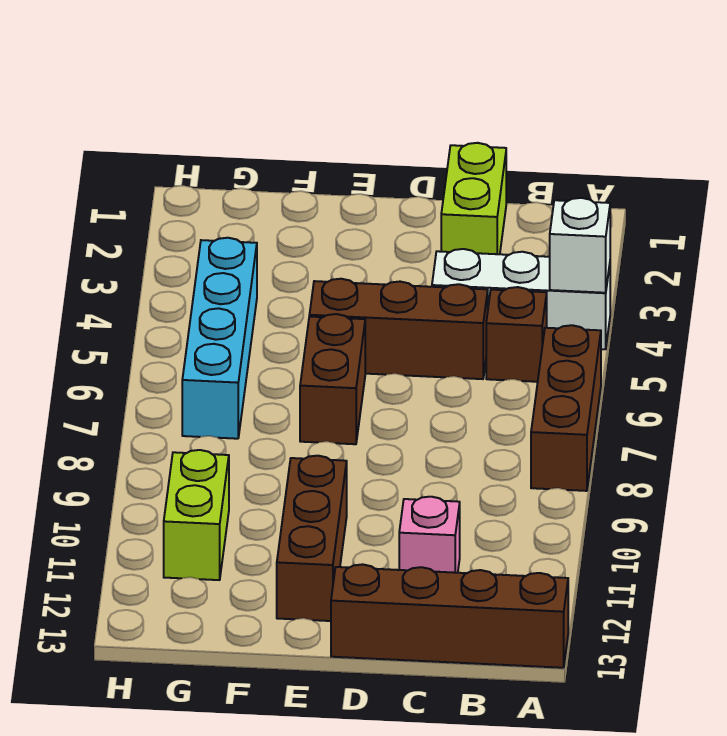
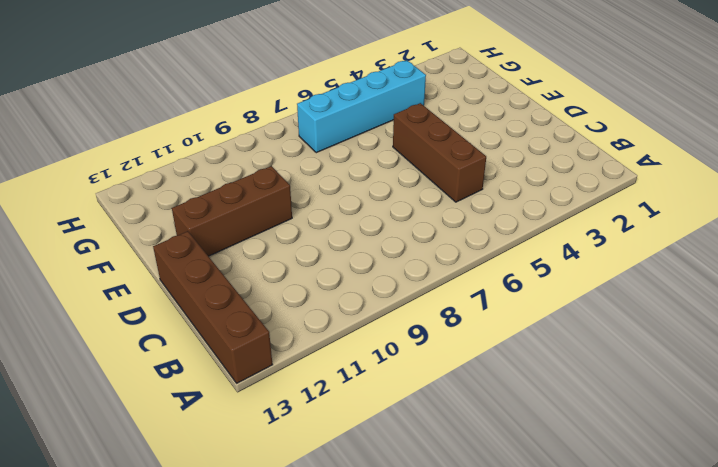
none -> white brick A4:C4 level 1
none -> brown brick A6:A8 level 1
none -> brown brick B5 level 1

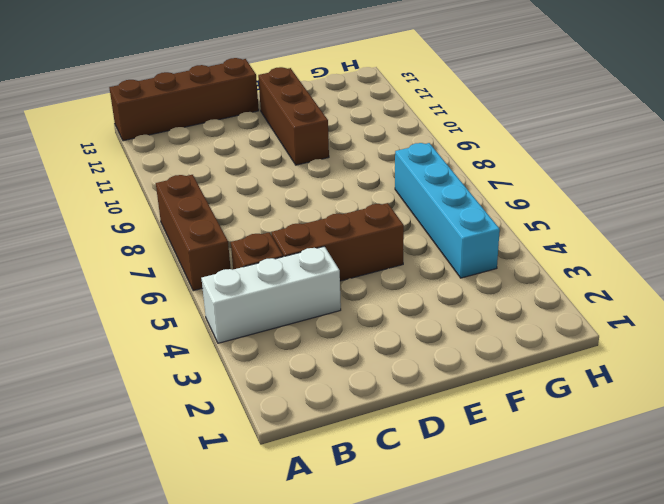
none -> lime brick C1:C2 level 1
none -> pink brick C11 level 1
none -> brown brick E6:E7 level 1

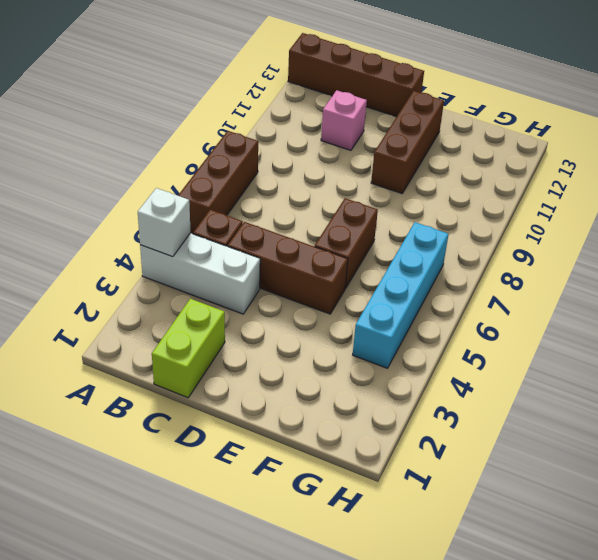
none -> lime brick G10:G11 level 1

